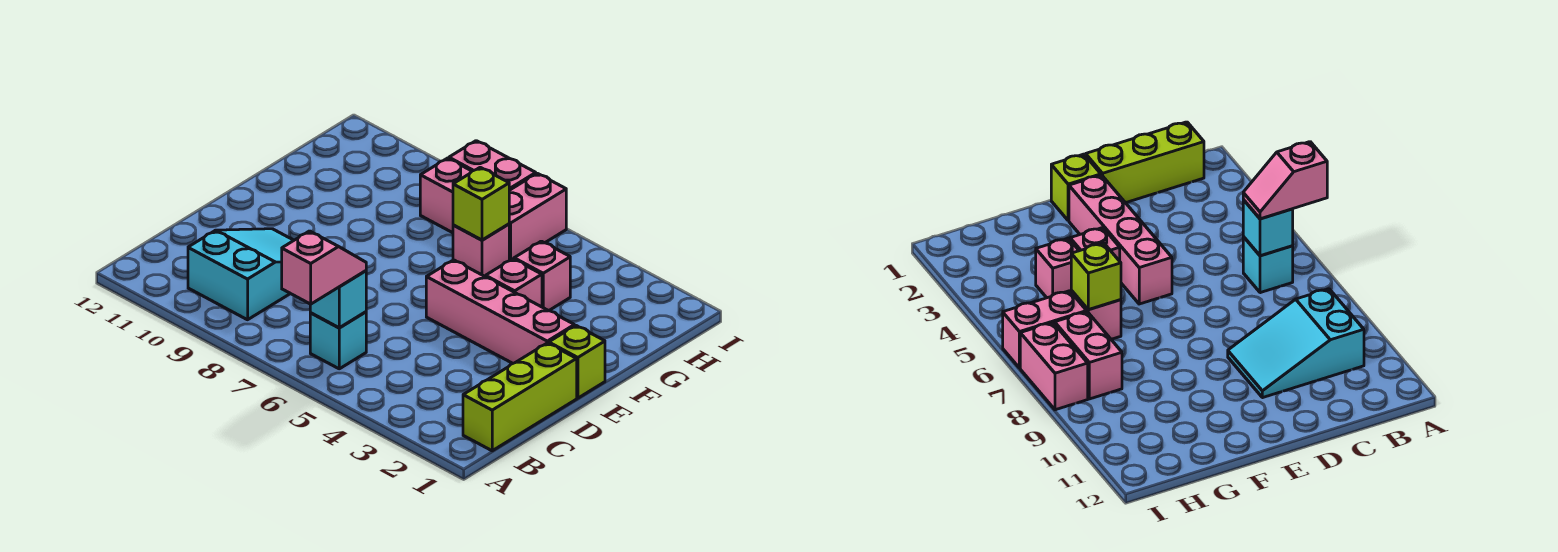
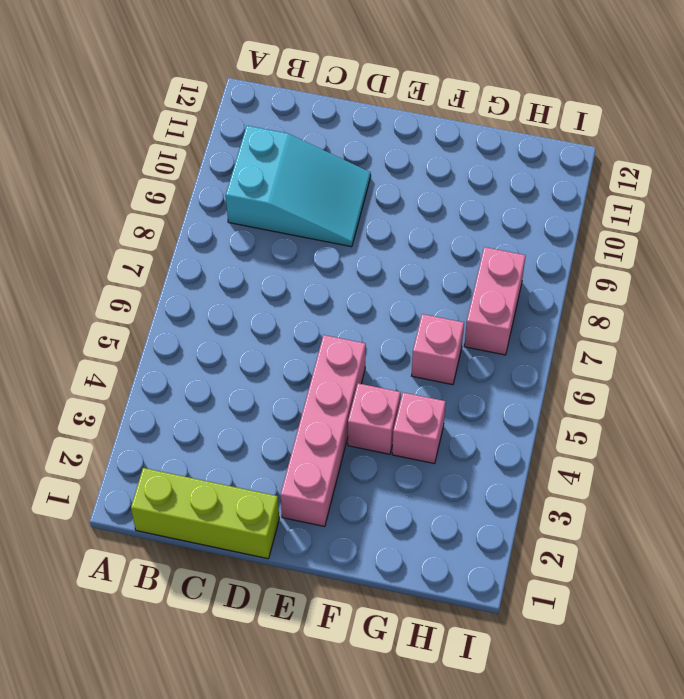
none -> cyan brick B6 level 1
none -> lime brick E1 level 1
none -> pink brick H6:I6 level 1

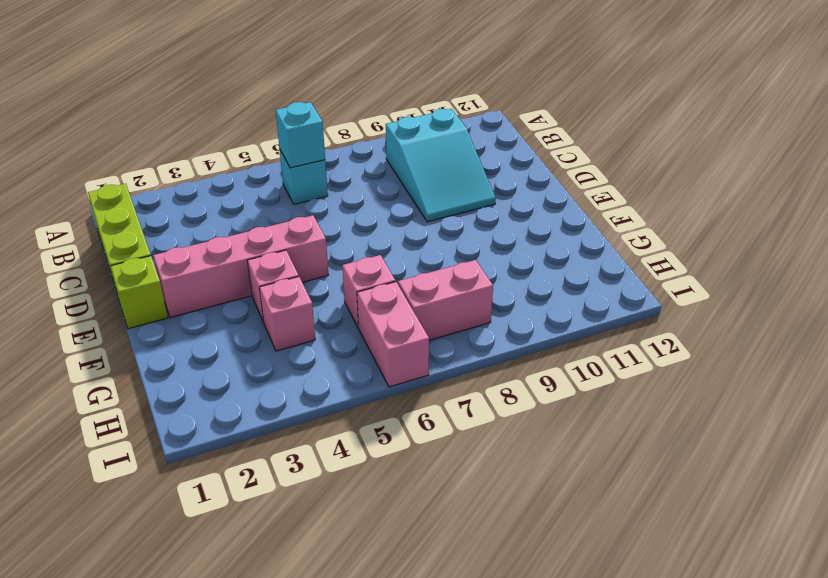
none -> pink brick I7:I8 level 1
none -> lime brick G6 level 2
none -> pink slope A6:B6 level 3 top A

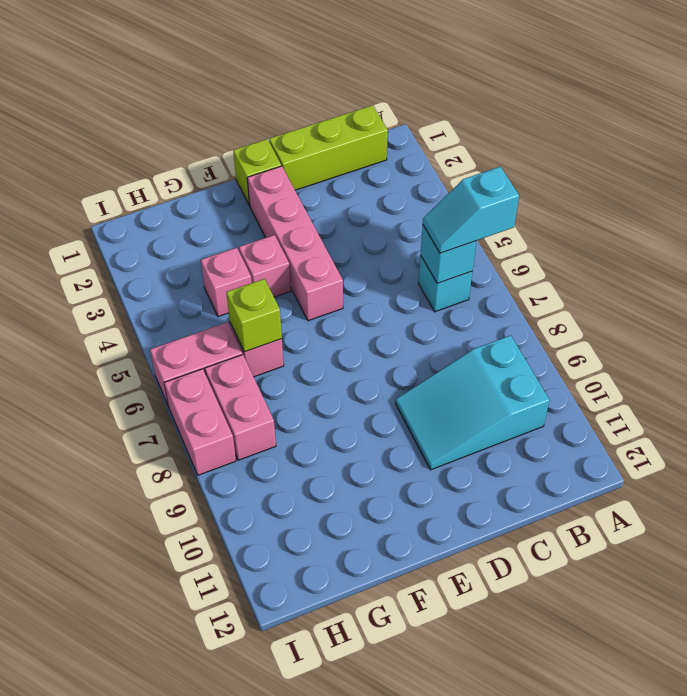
cyan slope A6:B6 level 3 top A -> pink slope A6:B6 level 3 top A

